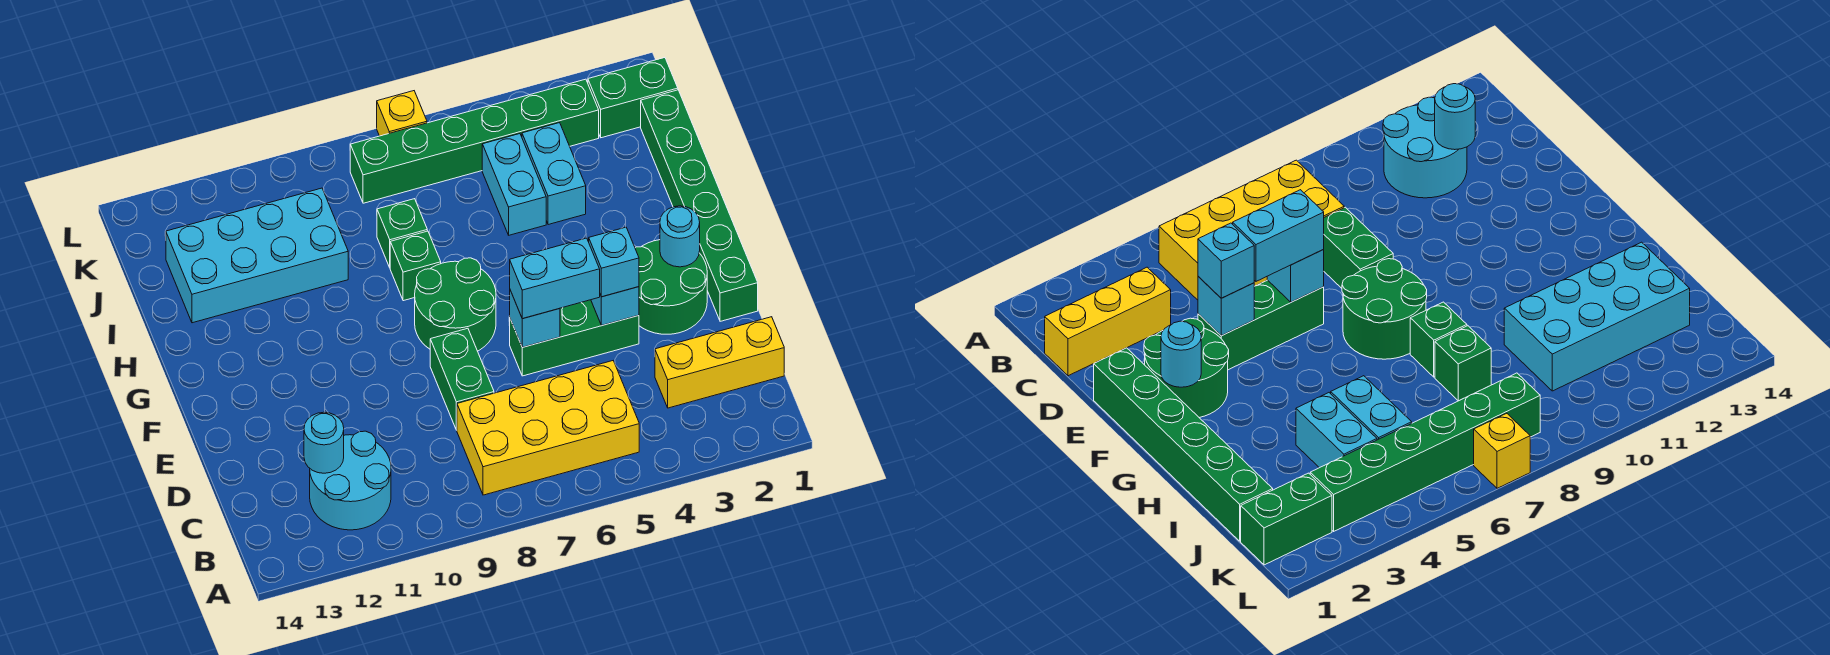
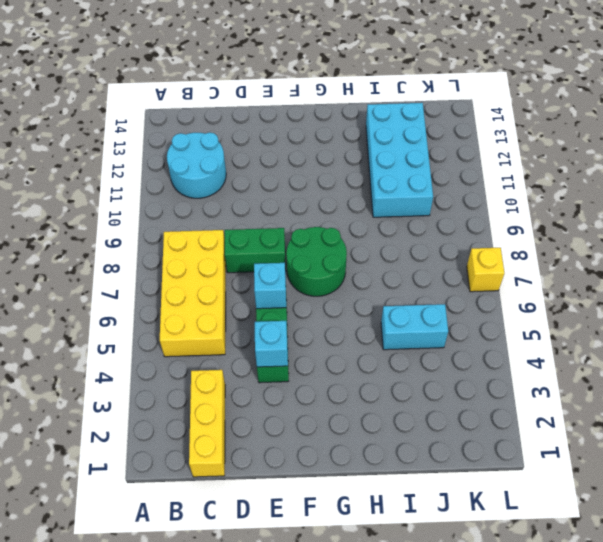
none -> green brick E1:J1 level 1
none -> green round brick E2:F3 level 1
none -> green brick H8 level 1

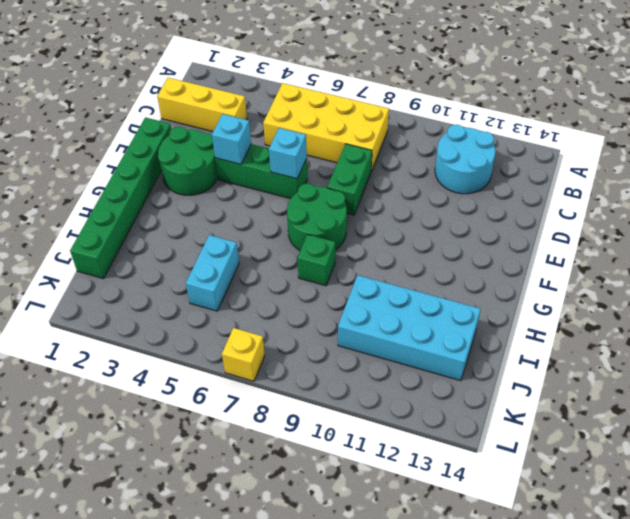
none -> cyan brick I4:J4 level 1
none -> green brick I8 level 1
none -> green brick K1:K2 level 1

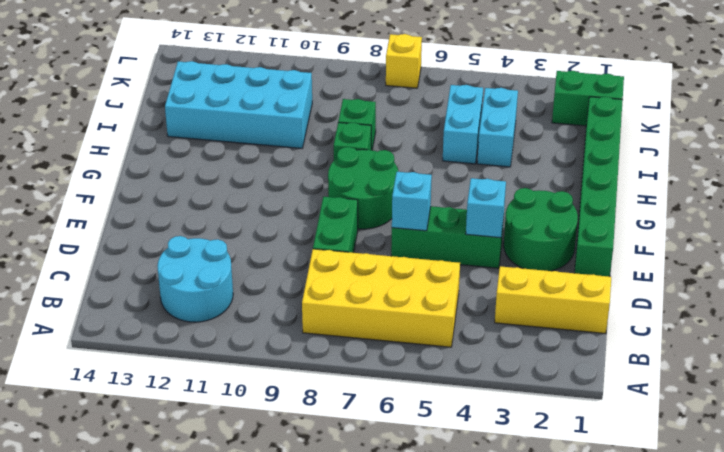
none -> green brick K3:K8 level 1
none -> cyan round brick C12 level 2
none -> cyan round brick F2 level 2

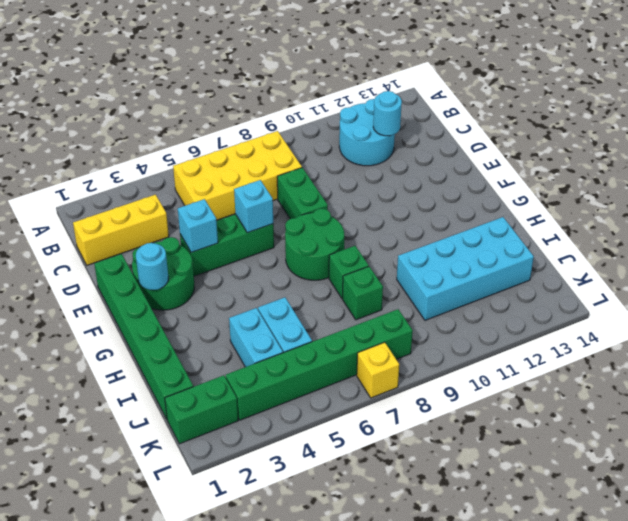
none -> cyan brick E4 level 3
none -> cyan brick E5:E6 level 3

